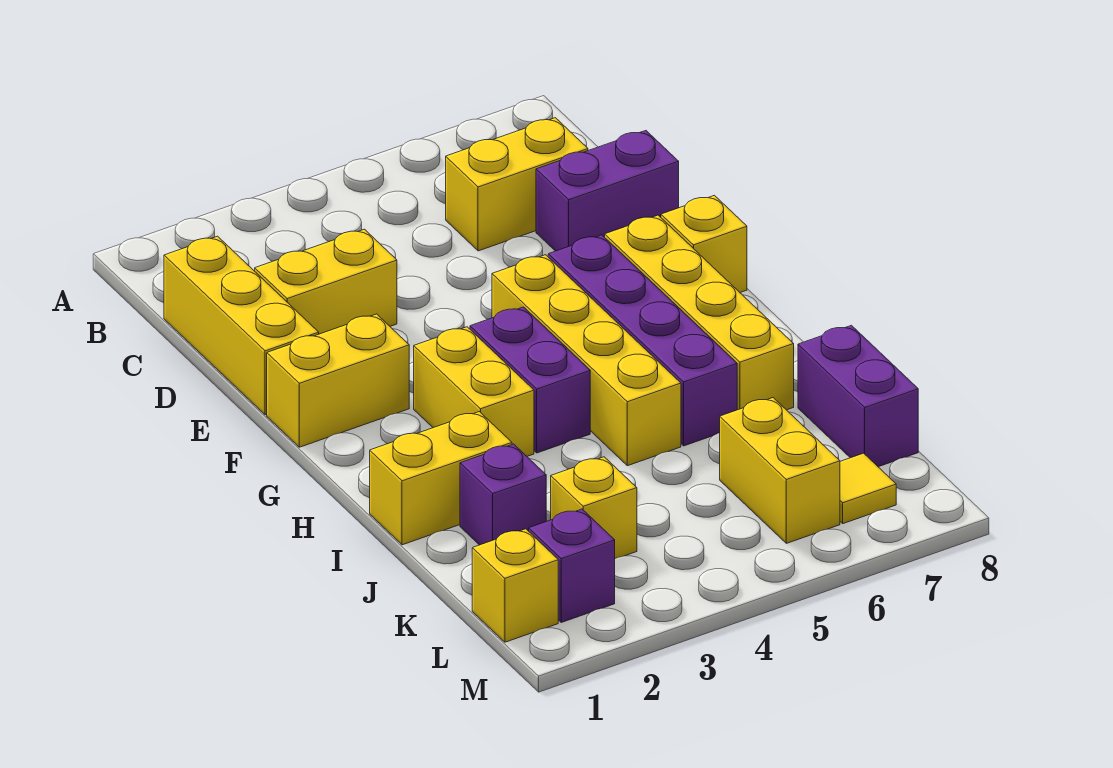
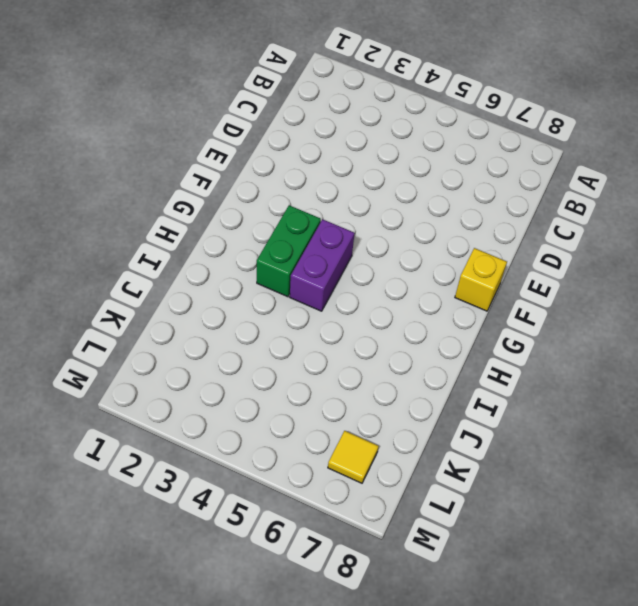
green brick G3:H3 level 1 -> yellow brick G3:H3 level 1
none -> yellow brick C1:E1 level 1
none -> yellow brick C6:C7 level 1
none -> yellow brick D2:D3 level 1

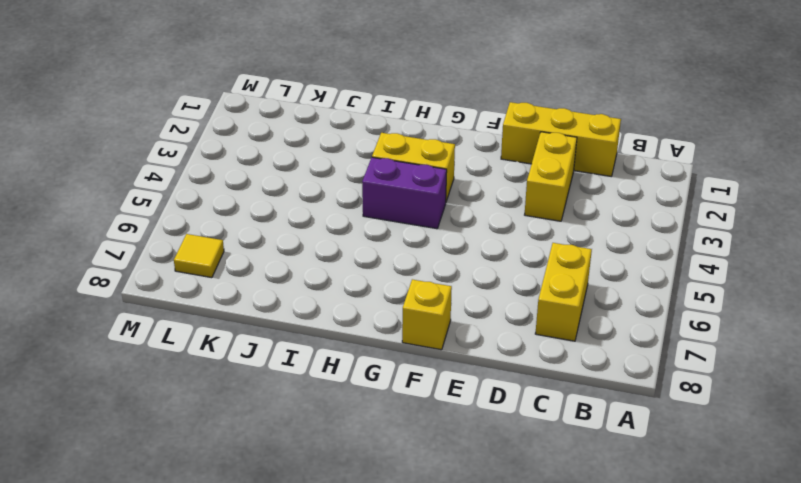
none -> purple brick D7:D8 level 1
none -> yellow brick F1:F2 level 1
none -> yellow brick F5:I5 level 1

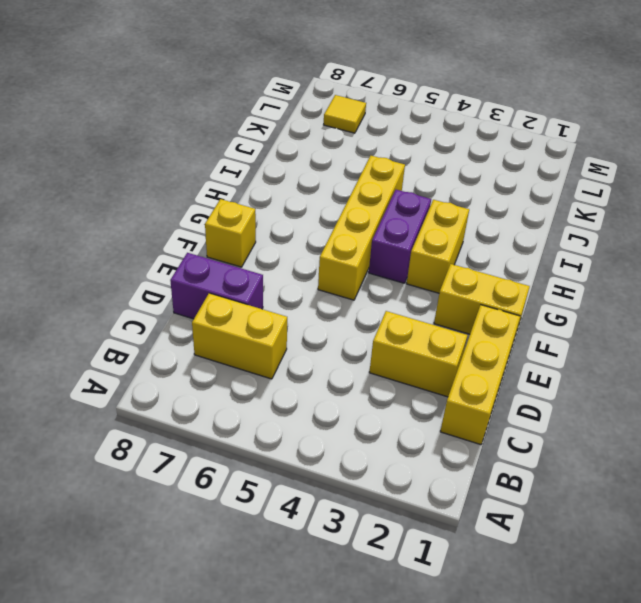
none -> purple brick F6:I6 level 1
none -> yellow brick F7:I7 level 1
none -> yellow brick I1:I2 level 1

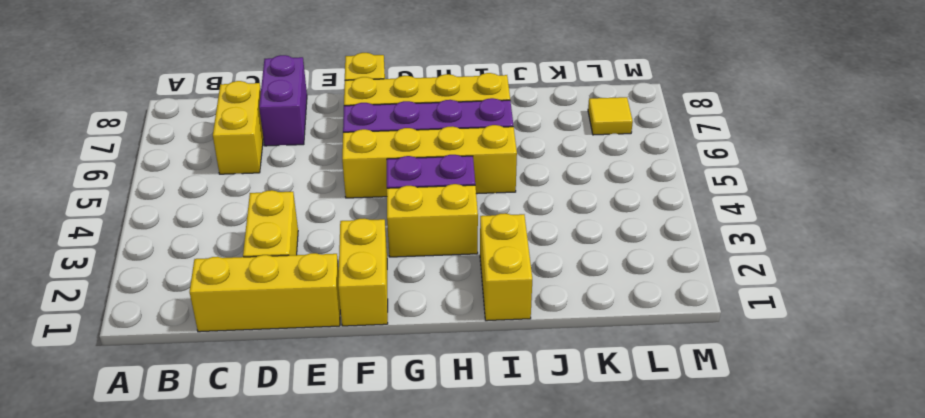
none -> purple brick J2 level 1
none -> purple brick J8:K8 level 1
none -> yellow brick K3 level 1

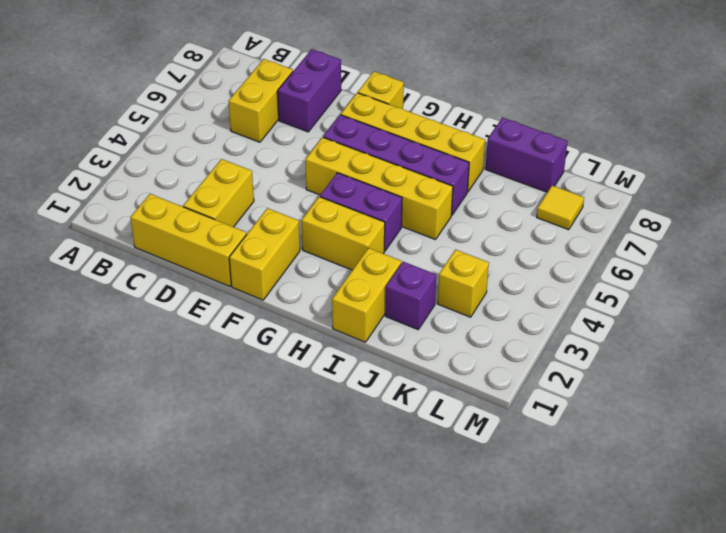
none -> yellow brick K6:L6 level 1
none -> yellow brick L1 level 1
none -> purple brick L2 level 1

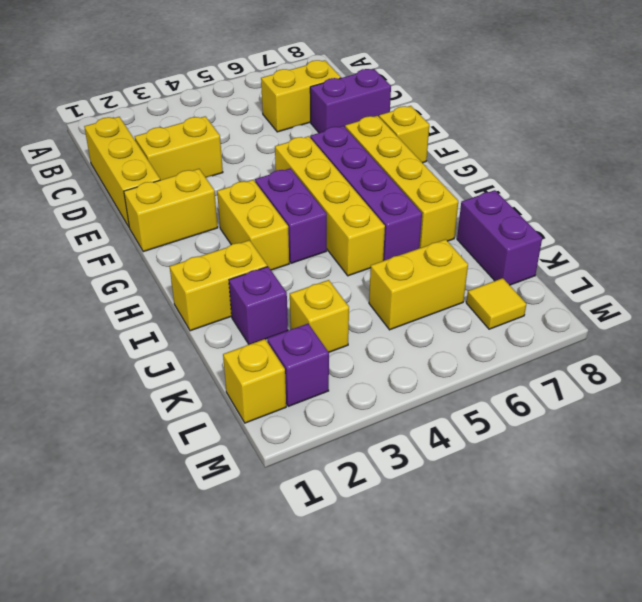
yellow brick K5:K6 level 1 -> yellow brick K6:L6 level 1

